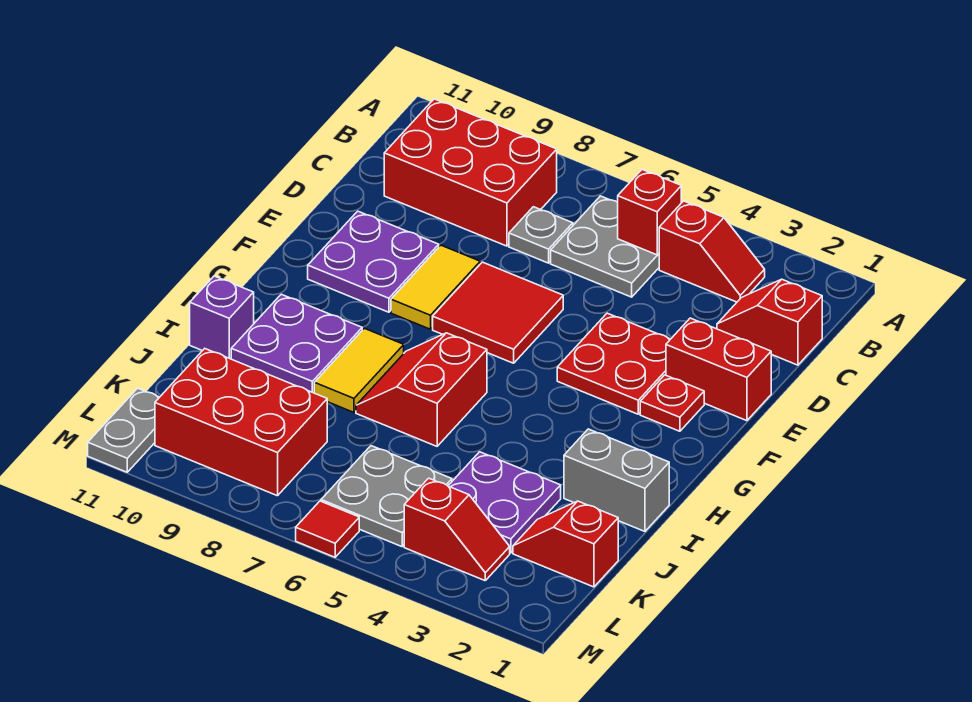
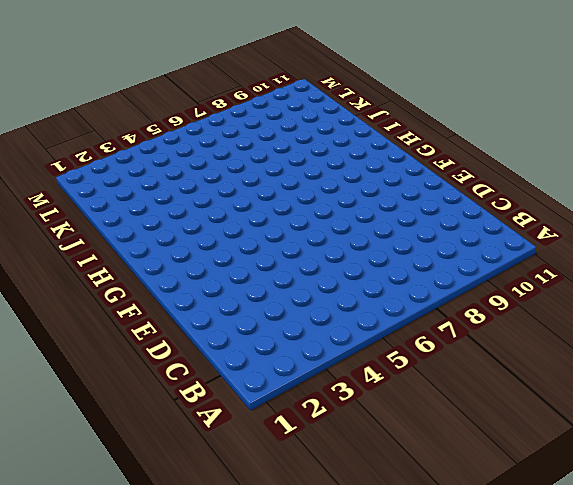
none -> red slope B3:B4 level 1 top 4
none -> grey plate B5:C6 level 1
none -> red brick B8:C10 level 1

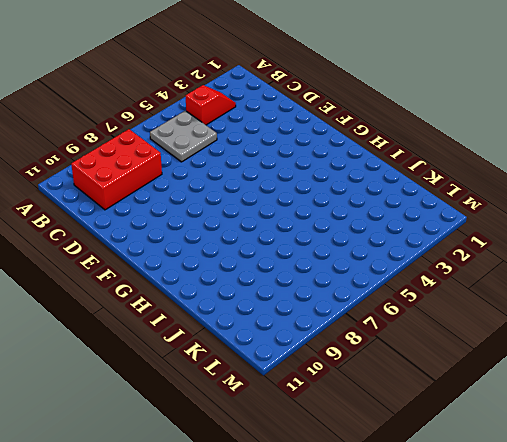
none -> red slope C1:C2 level 1 top 1
none -> grey plate C7 level 1
none -> red brick E1:E2 level 1

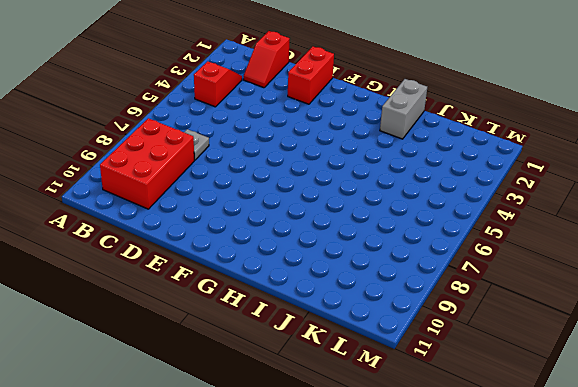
none -> grey plate B5:C6 level 1
none -> red plate E3:F4 level 1
none -> red tile E6:F7 level 1

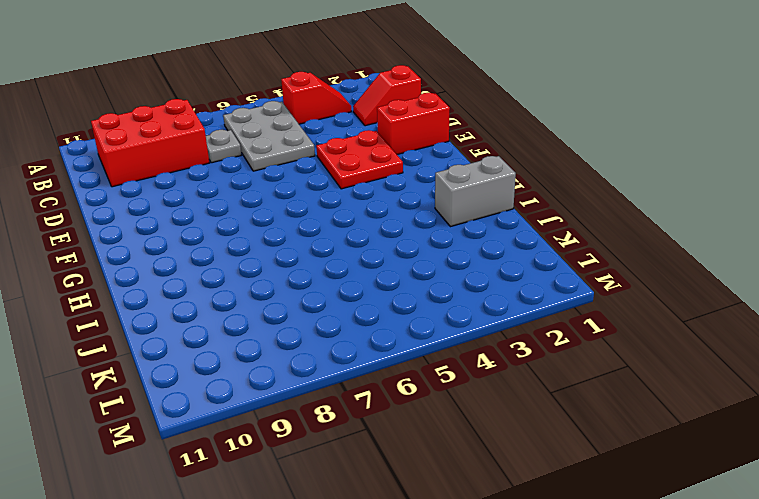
grey plate B5:D6 level 1 -> grey plate B5:C6 level 1
none -> red tile E6:F7 level 1
none -> yellow tile E8:F8 level 1
none -> purple plate E9:F10 level 1

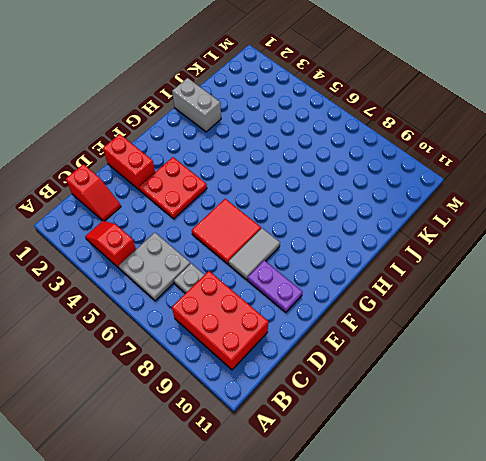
grey tile E8:F8 level 1 -> yellow tile E8:F8 level 1
purple plate E9:E10 level 1 -> purple plate E9:F10 level 1
none -> red plate F2 level 1
none -> red slope H6:I7 level 1 top 6
none -> yellow tile H8:I8 level 1

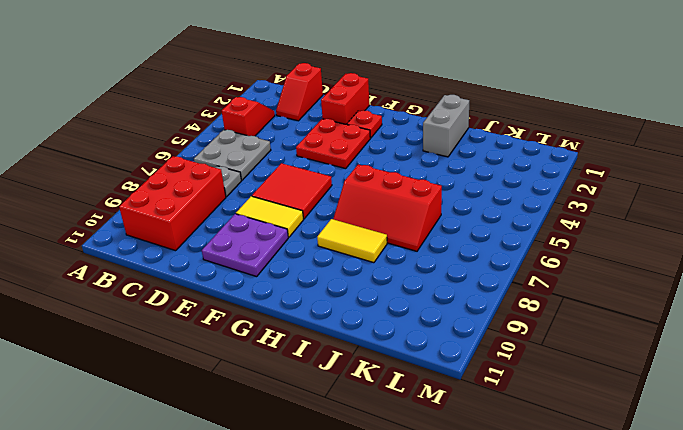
red slope H6:J7 level 1 top 6 -> red slope H6:I7 level 1 top 6
none -> purple plate H9:I10 level 1
none -> purple brick I11 level 1
none -> purple plate J3:K4 level 1

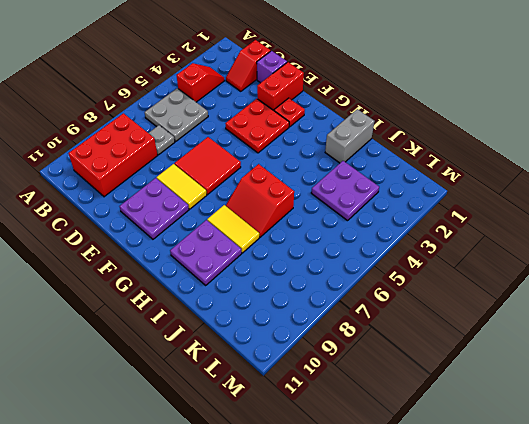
purple brick D1 level 1 -> purple brick I11 level 1
none -> red slope K1:K2 level 1 top 1
none -> grey plate K5:L6 level 1
none -> red brick K8:L10 level 1

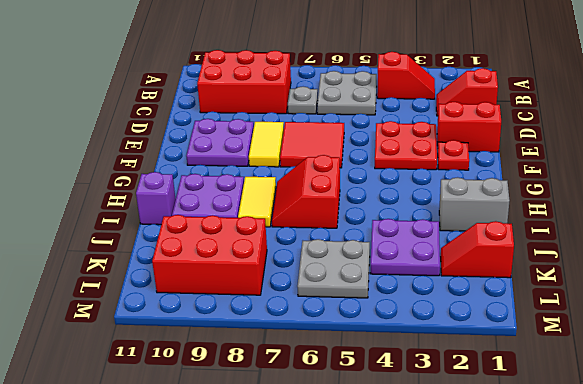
none -> red slope L3:L4 level 1 top 4
none -> grey plate L11:M11 level 1
none -> red tile M6 level 1

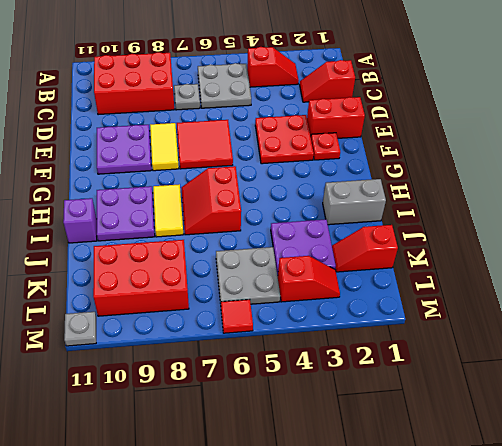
grey plate M11 level 1 -> grey plate L11:M11 level 1
none -> red brick B5 level 2

